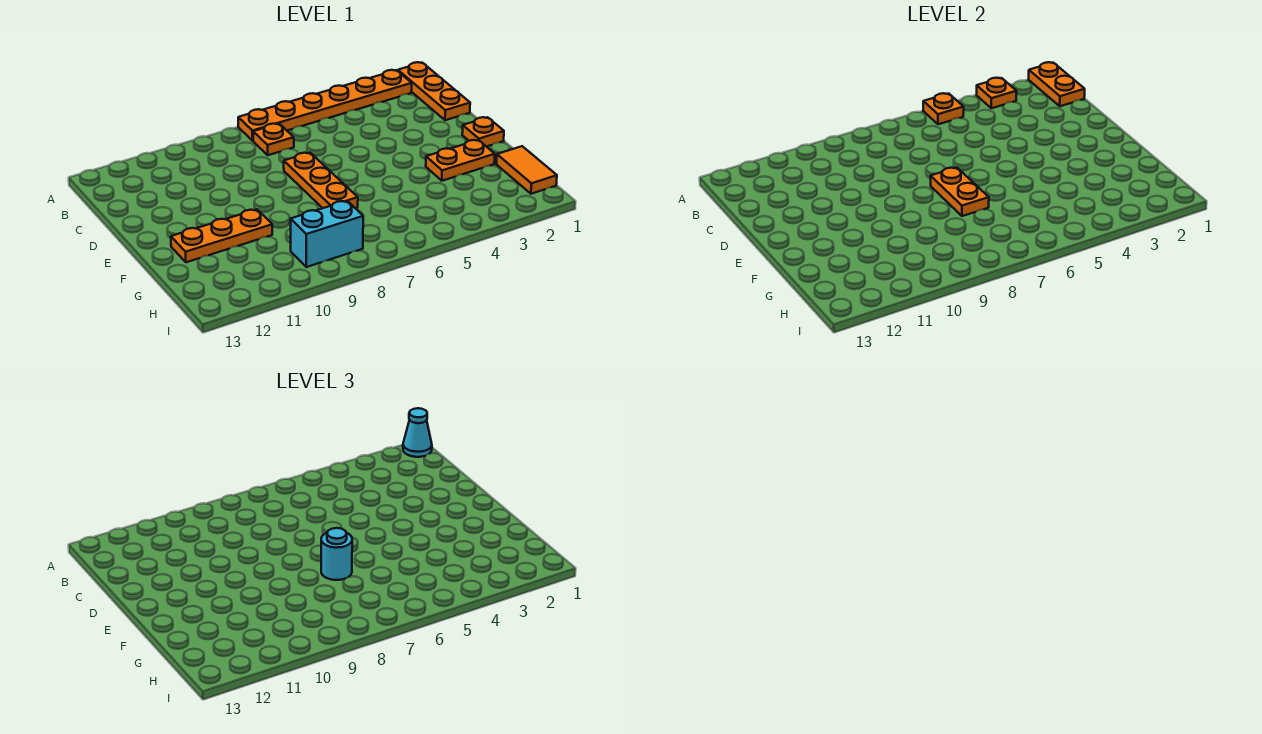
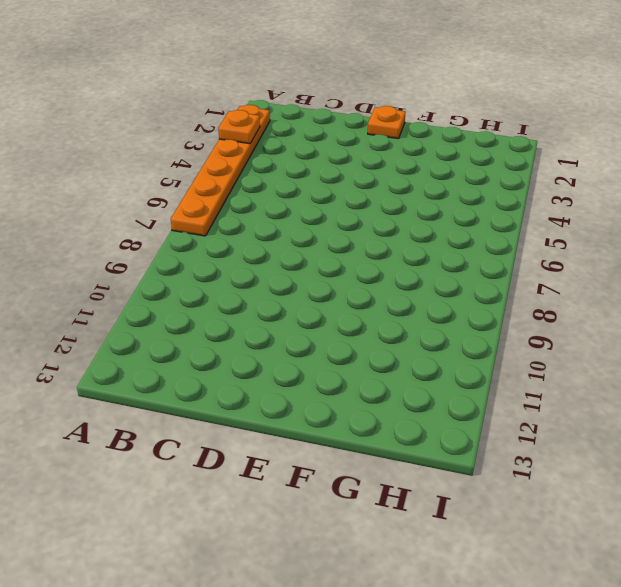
none -> orange plate A1:C1 level 1
none -> orange plate B7 level 1
none -> orange plate D7:F7 level 1

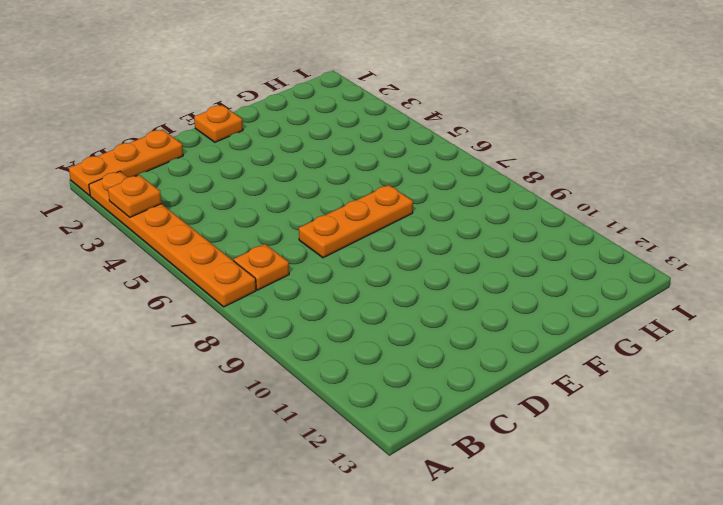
none -> orange plate F2:F3 level 1
none -> orange plate F10:F12 level 1
none -> orange tile G1:H1 level 1

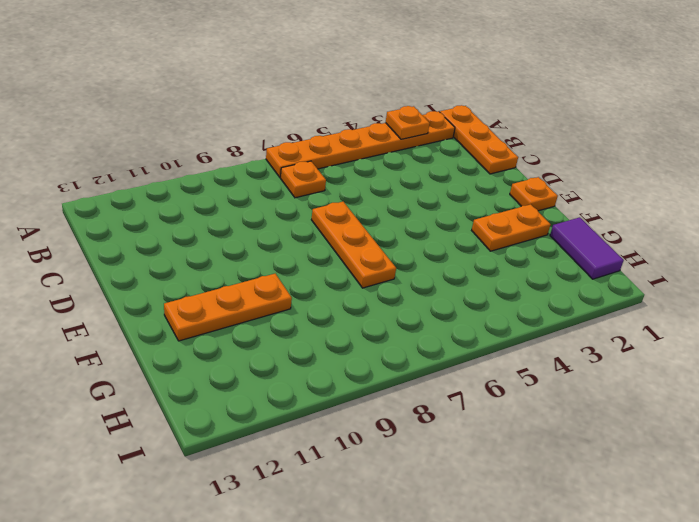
purple tile G1:H1 level 1 -> orange tile G1:H1 level 1
none -> cyan brick H8:H9 level 1
none -> orange plate A1:B1 level 2
none -> orange plate A5 level 2

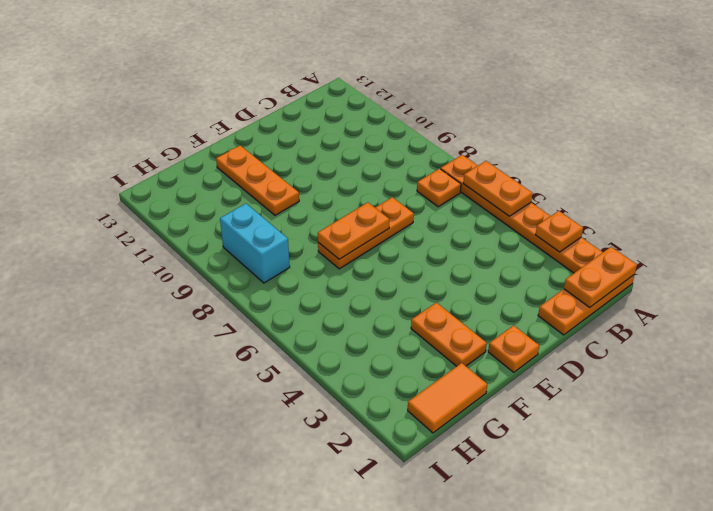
orange plate A5:A6 level 2 -> orange plate A5 level 2
none -> cyan cone A1 level 3
none -> cyan round brick F7 level 3

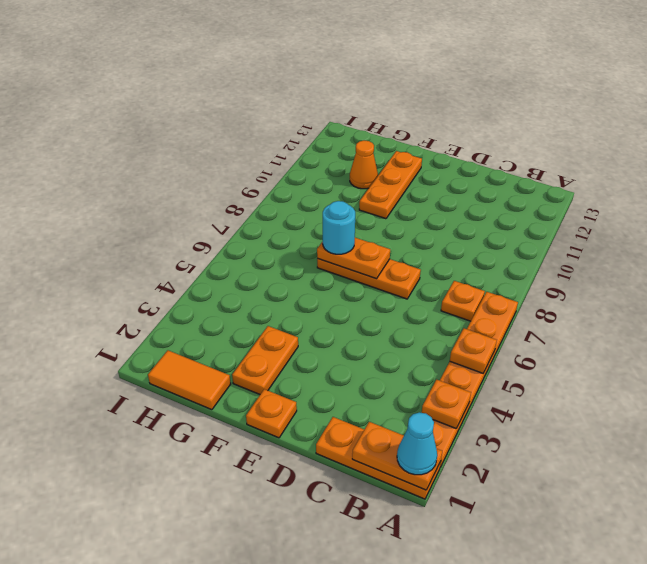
orange cone G11 level 1 -> none
none -> cyan brick H8:H9 level 1

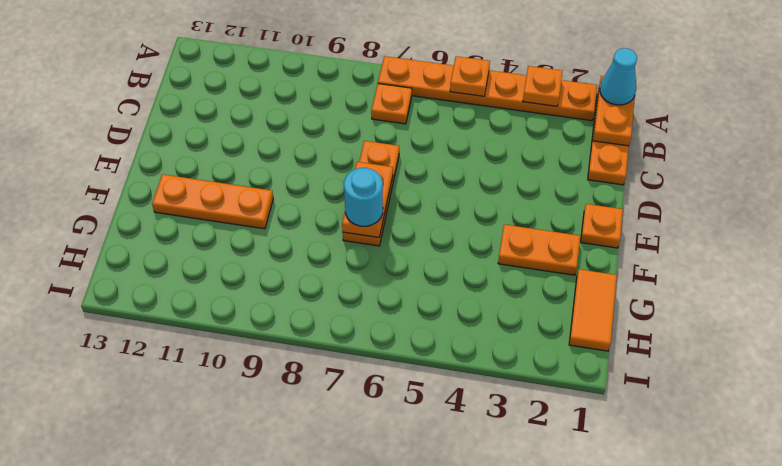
none -> cyan brick H8:H9 level 1

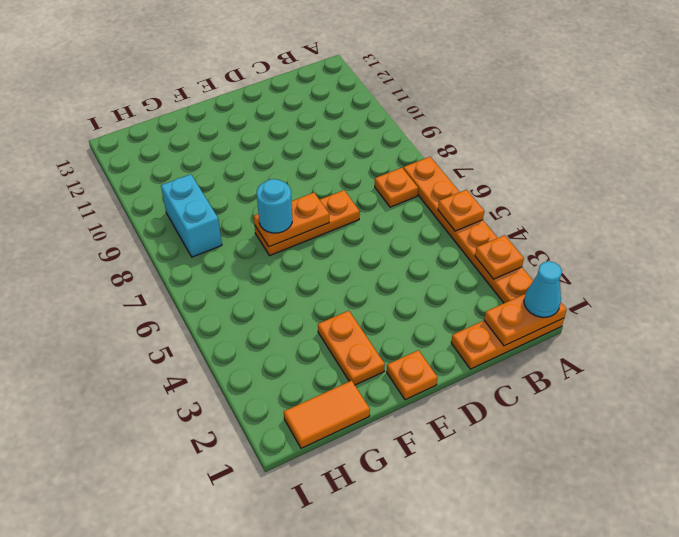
none -> orange plate F10:F12 level 1

